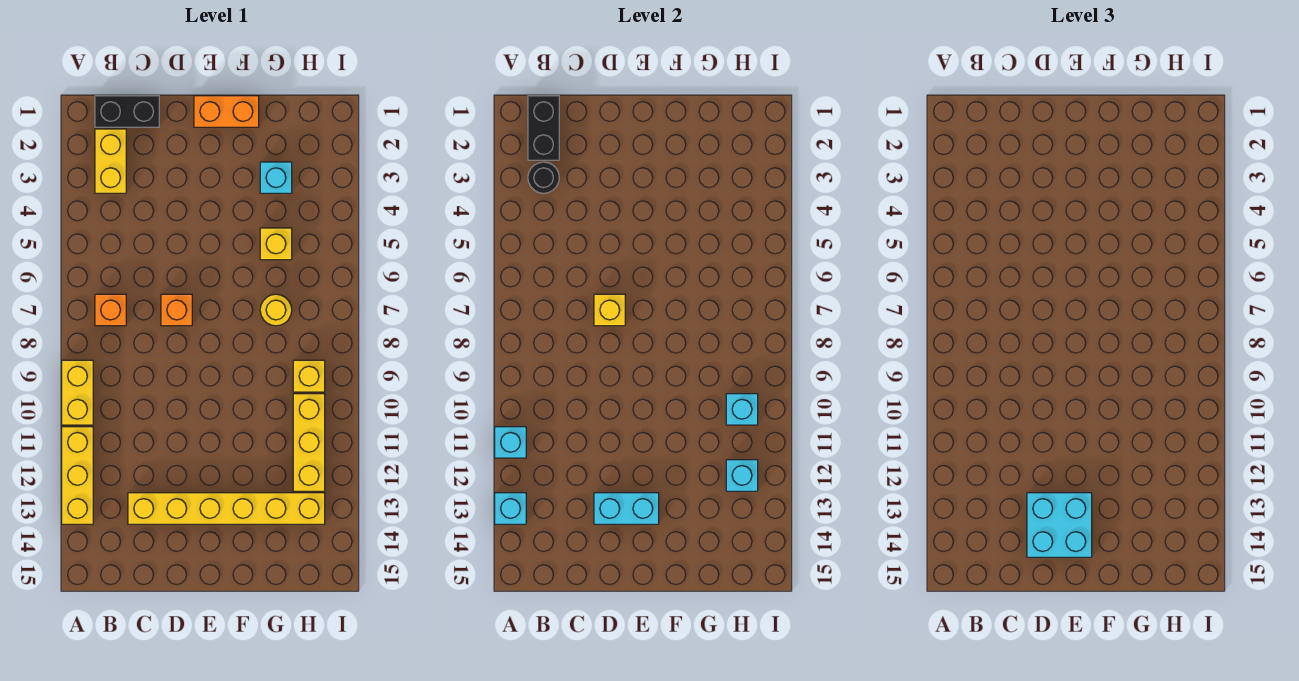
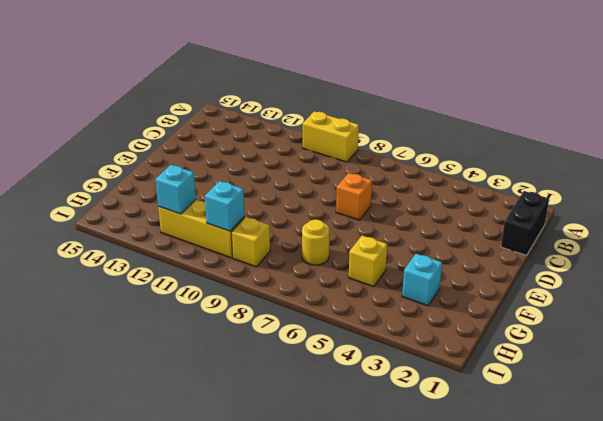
none -> yellow brick A11:A13 level 1
none -> yellow brick B2:B3 level 1
none -> orange brick B7 level 1

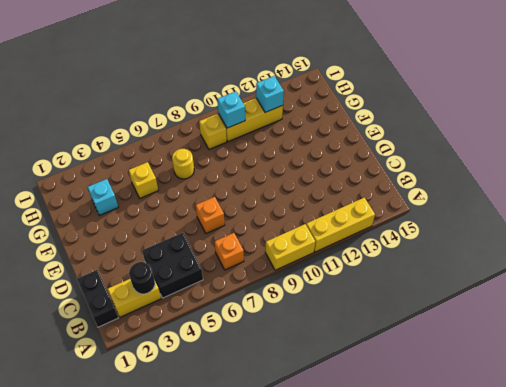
black brick B4:C5 level 1 -> none
none -> yellow brick C13:H13 level 1
none -> orange brick E1:F1 level 1
none -> cyan brick A11 level 2

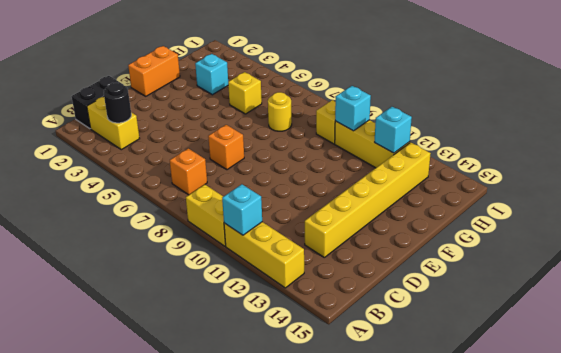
none -> cyan brick A13 level 2
none -> black brick B1:B2 level 2
none -> yellow brick D7 level 2

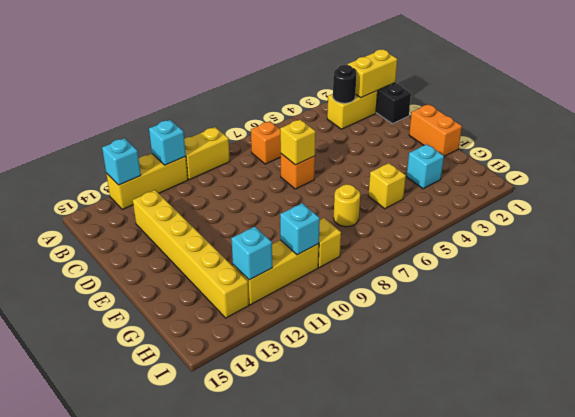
yellow brick B1:B2 level 2 -> black brick B1:B2 level 2
none -> cyan brick D13:E13 level 2
none -> cyan brick D13:E14 level 3

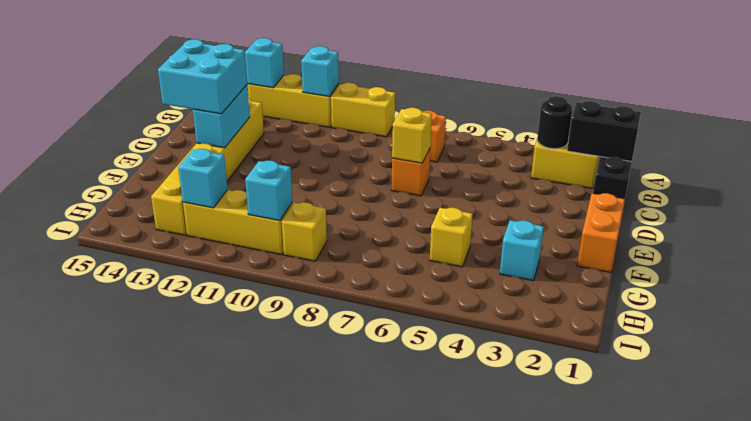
none -> yellow round brick G7 level 1

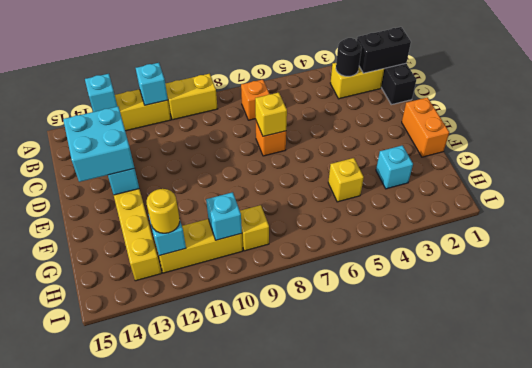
yellow round brick H12 level 3 -> yellow round brick G7 level 1

